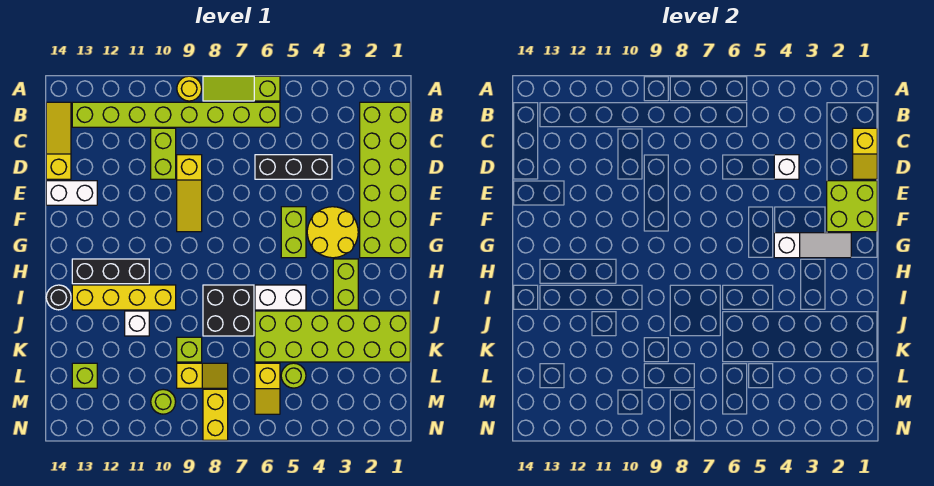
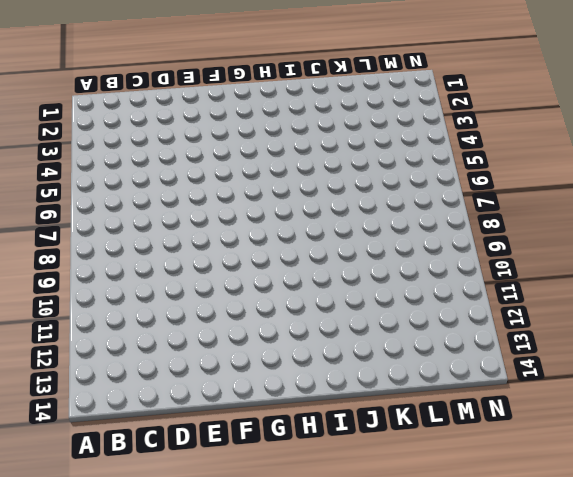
none -> lime slope A6:A8 level 1 top 6
none -> yellow round brick A9 level 1
none -> lime brick B1:G2 level 1
none -> lime brick B6:B13 level 1

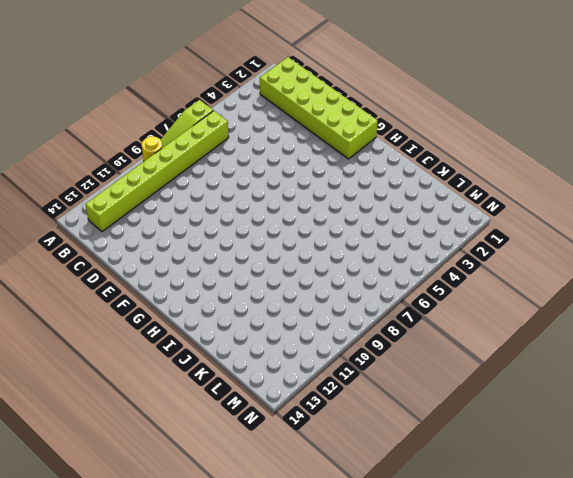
none -> yellow slope B14:D14 level 1 top D
none -> lime brick C10:D10 level 1
none -> black brick D4:D6 level 1
none -> yellow slope D9:F9 level 1 top D

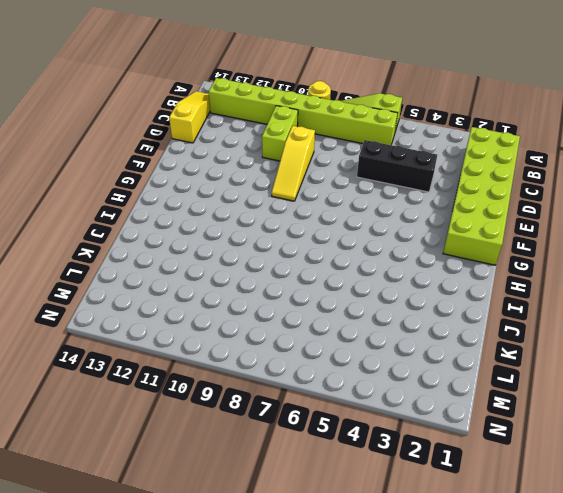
none -> white brick E13:E14 level 1
none -> yellow round brick F3:G4 level 1
none -> lime brick F5:G5 level 1
none -> lime brick H3:I3 level 1

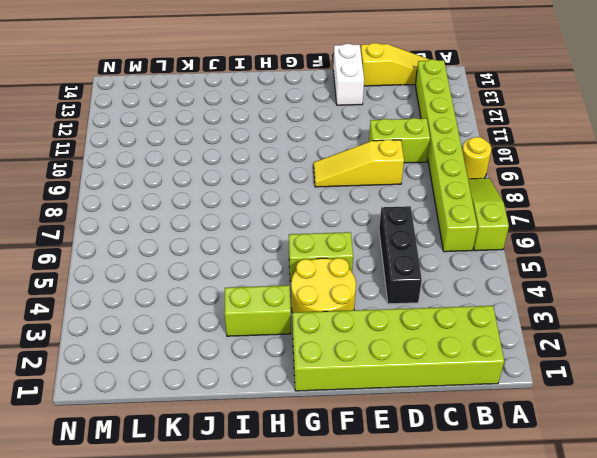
none -> black brick H11:H13 level 1
none -> white brick I5:I6 level 1
none -> black brick I7:J8 level 1
none -> yellow brick I10:I13 level 1

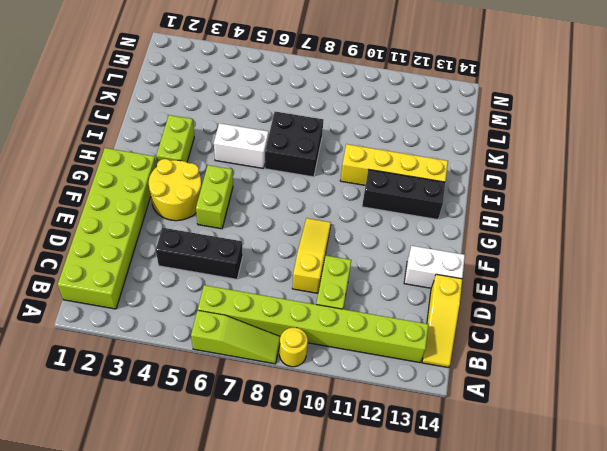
none -> black round brick I14 level 1
none -> lime brick J1:K6 level 1
none -> white brick J11 level 1
none -> lime brick K9 level 1

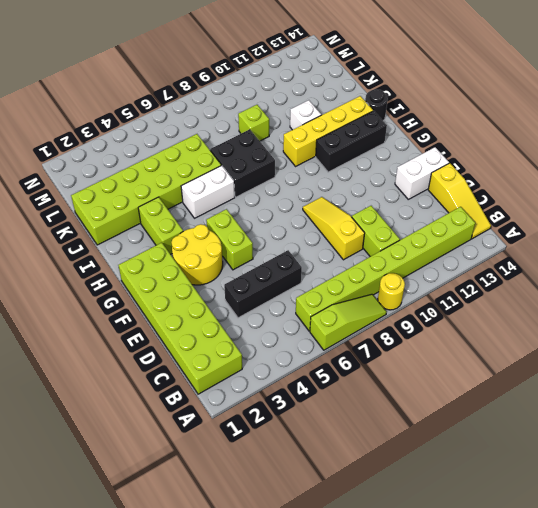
none -> lime round brick L5 level 1
none -> yellow slope L6:M6 level 1 top L
none -> yellow slope L8:L9 level 1 top 9
none -> lime brick L13 level 1

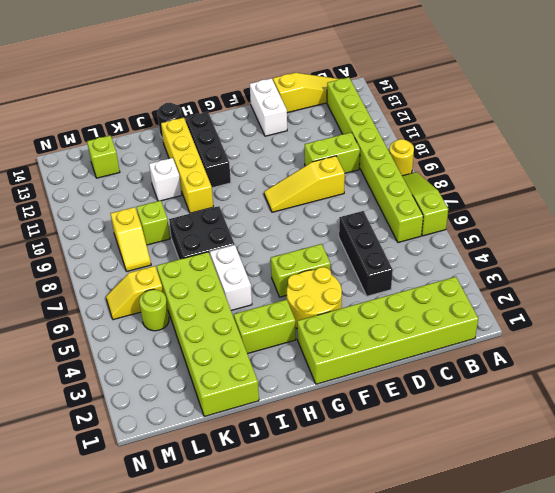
none -> yellow brick M8:N8 level 1
none -> lime round brick M10 level 1
none -> yellow slope C1:D1 level 2 top C
none -> white brick D4 level 2

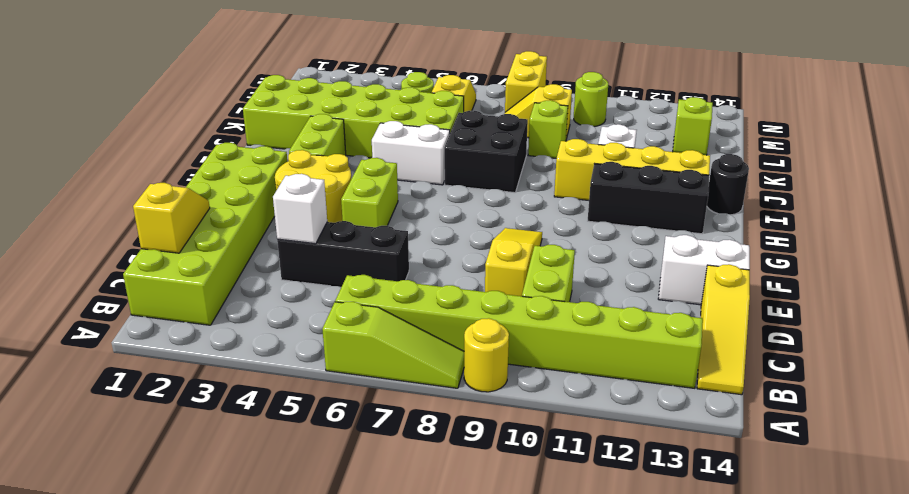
none -> lime brick E1:F2 level 2
none -> white slope G2:G4 level 2 top 4

